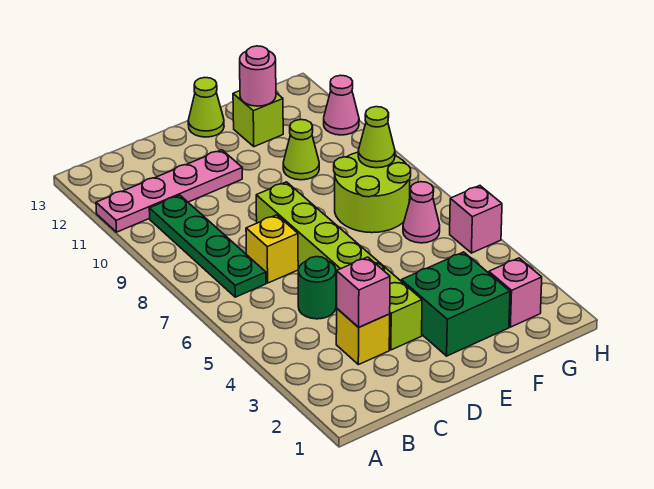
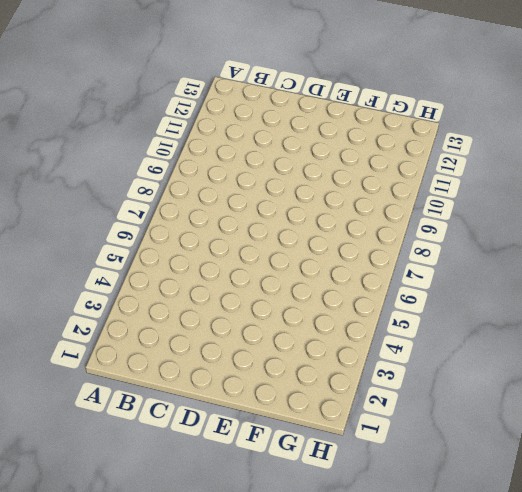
none -> pink plate A11:D11 level 1
none -> green plate B7:B10 level 1
none -> yellow brick C3 level 1

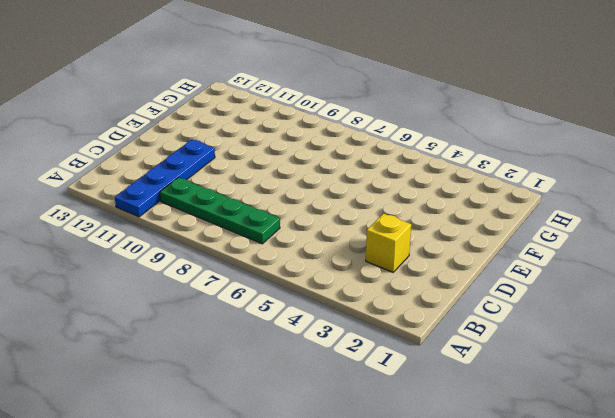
blue plate A11:D11 level 1 -> pink plate A11:D11 level 1
none -> green round brick C5 level 1
none -> yellow brick C7 level 1
none -> lime brick D3:D8 level 1

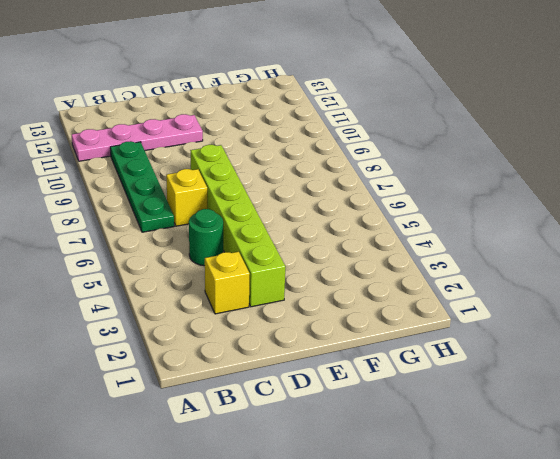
none -> green brick E2:F3 level 1
none -> lime cone E13 level 1
none -> lime round brick F7:G8 level 1

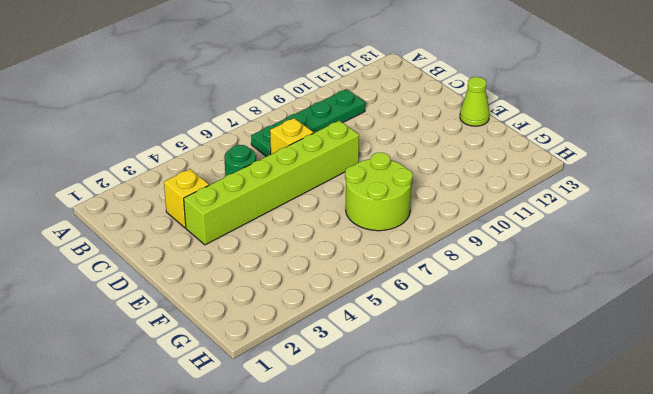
none -> pink plate A11:D11 level 1
none -> green brick E2:F3 level 1
none -> lime cone F10 level 1

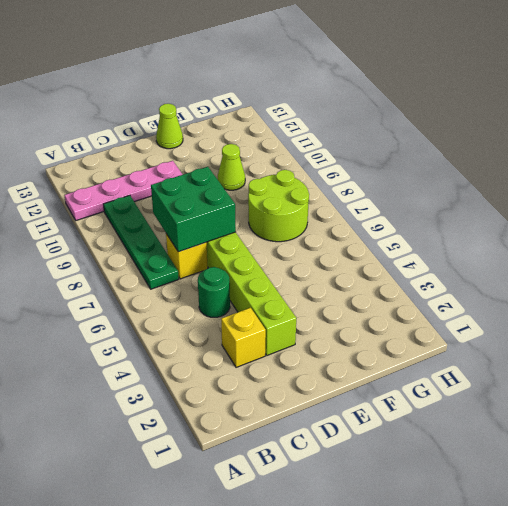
green brick C7:D8 level 2 -> green brick E2:F3 level 1
none -> lime brick F12 level 1
none -> pink brick G2 level 1
none -> pink cone G6 level 1

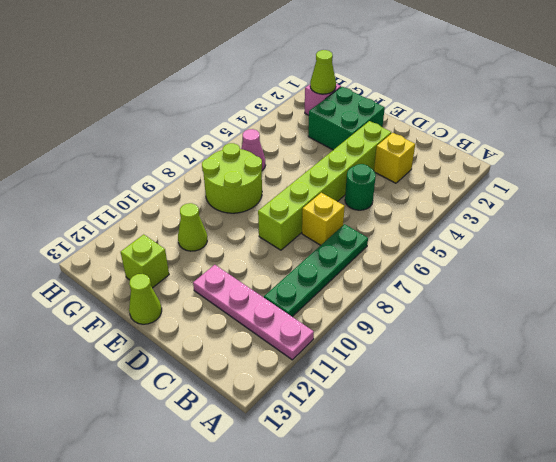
lime cone G2 level 2 -> lime cone G8 level 2
none -> pink brick H5 level 1
none -> pink cone H11 level 1
none -> pink brick C3 level 2

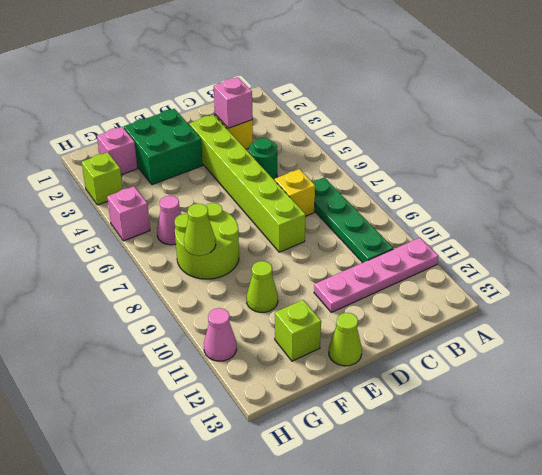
lime brick H3 level 1 -> none
none -> pink round brick F12 level 2

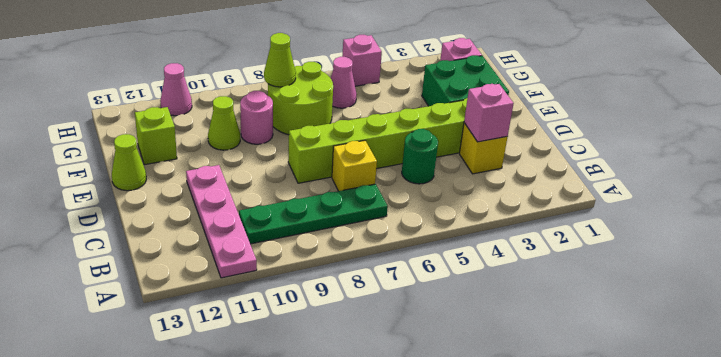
pink round brick F9 level 1 -> pink round brick F12 level 2

